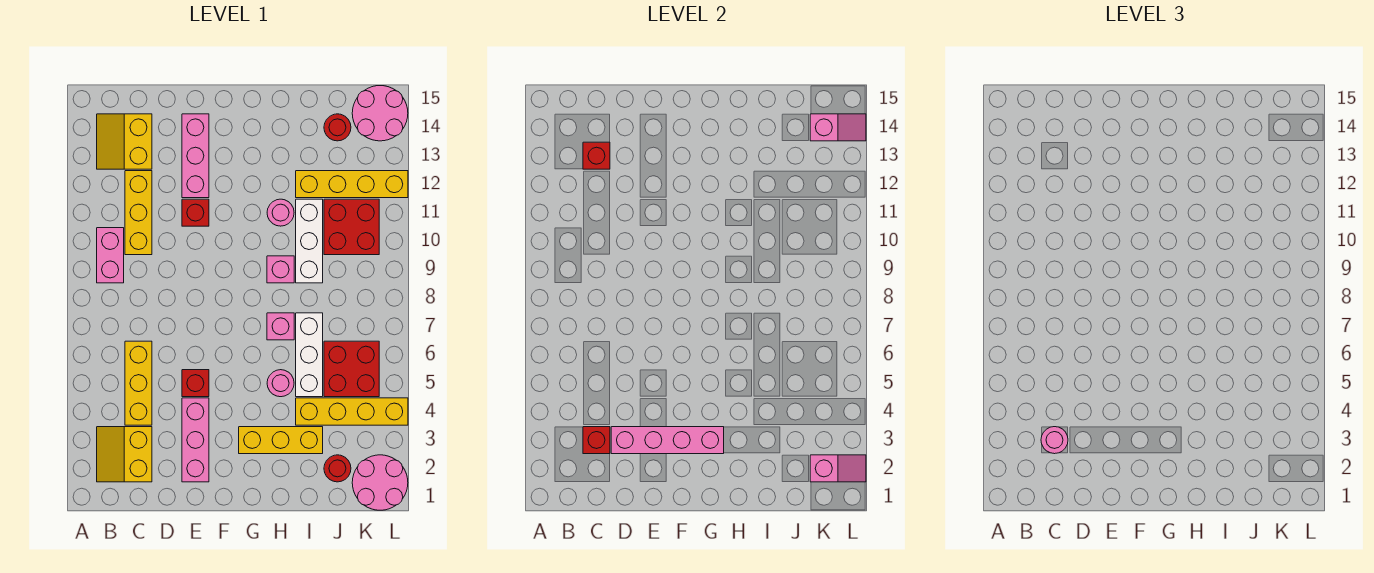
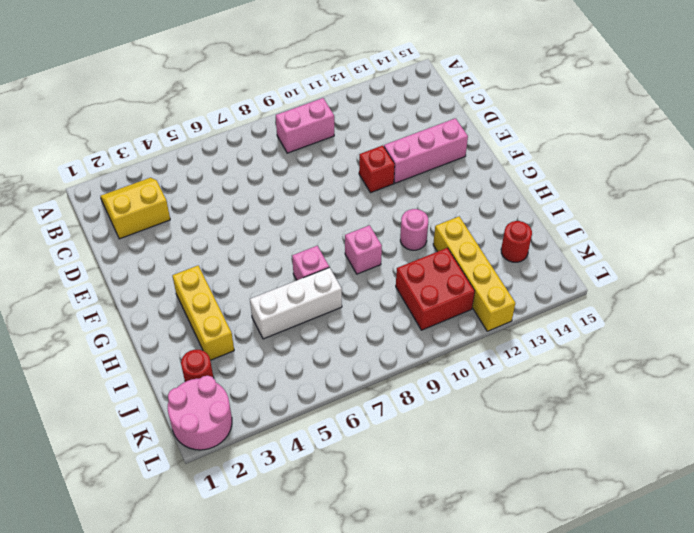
none -> yellow slope B13:C14 level 1 top C
none -> yellow brick C4:C6 level 1
none -> yellow brick C10:C12 level 1
none -> pink brick E2:E4 level 1

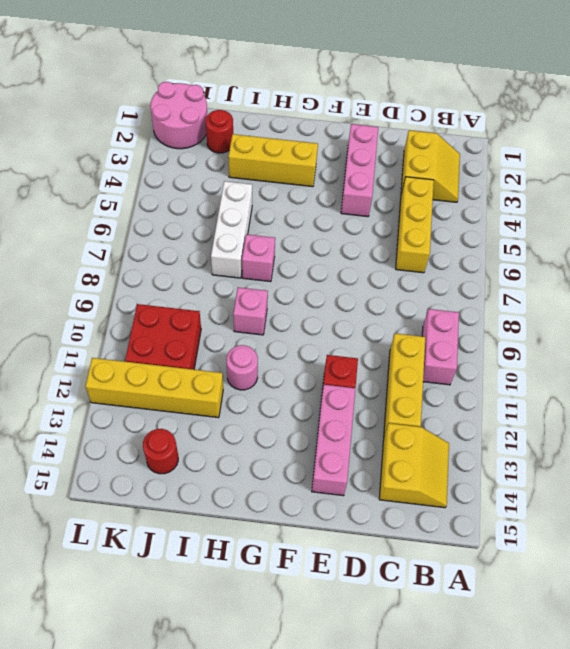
none -> red brick E5 level 1
none -> pink round brick H5 level 1
none -> yellow brick I4:L4 level 1
none -> white brick I9:I11 level 1

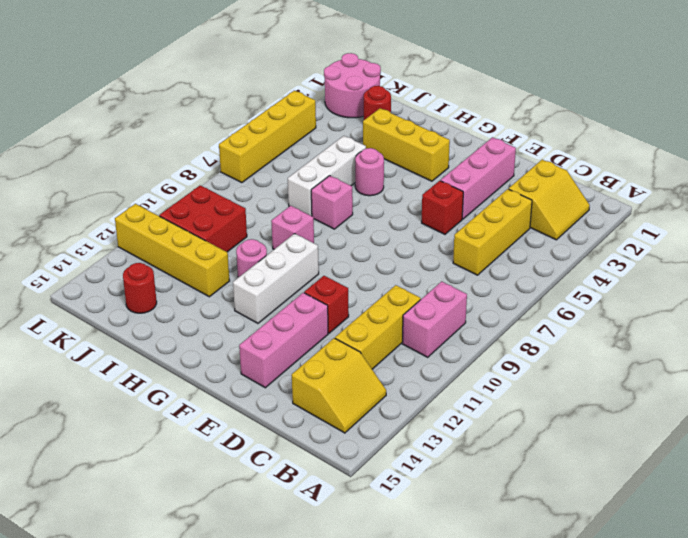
white brick G10:G12 level 1 -> white brick I9:I11 level 1
yellow brick L4:L7 level 1 -> yellow brick I4:L4 level 1
none -> red brick J5:K6 level 1
none -> pink round brick K14:L15 level 1
none -> red brick C3 level 2
none -> red brick C13 level 2

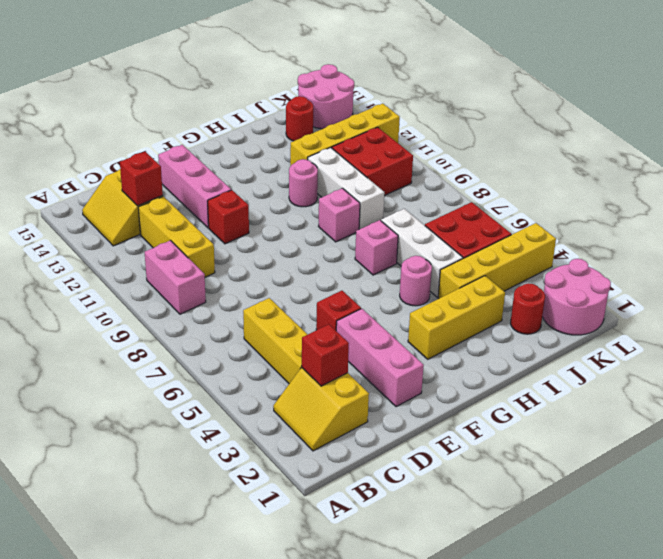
none -> pink brick D3:G3 level 2
none -> pink slope K2:L2 level 2 top K
none -> pink slope K14:L14 level 2 top K
none -> pink round brick C3 level 3

